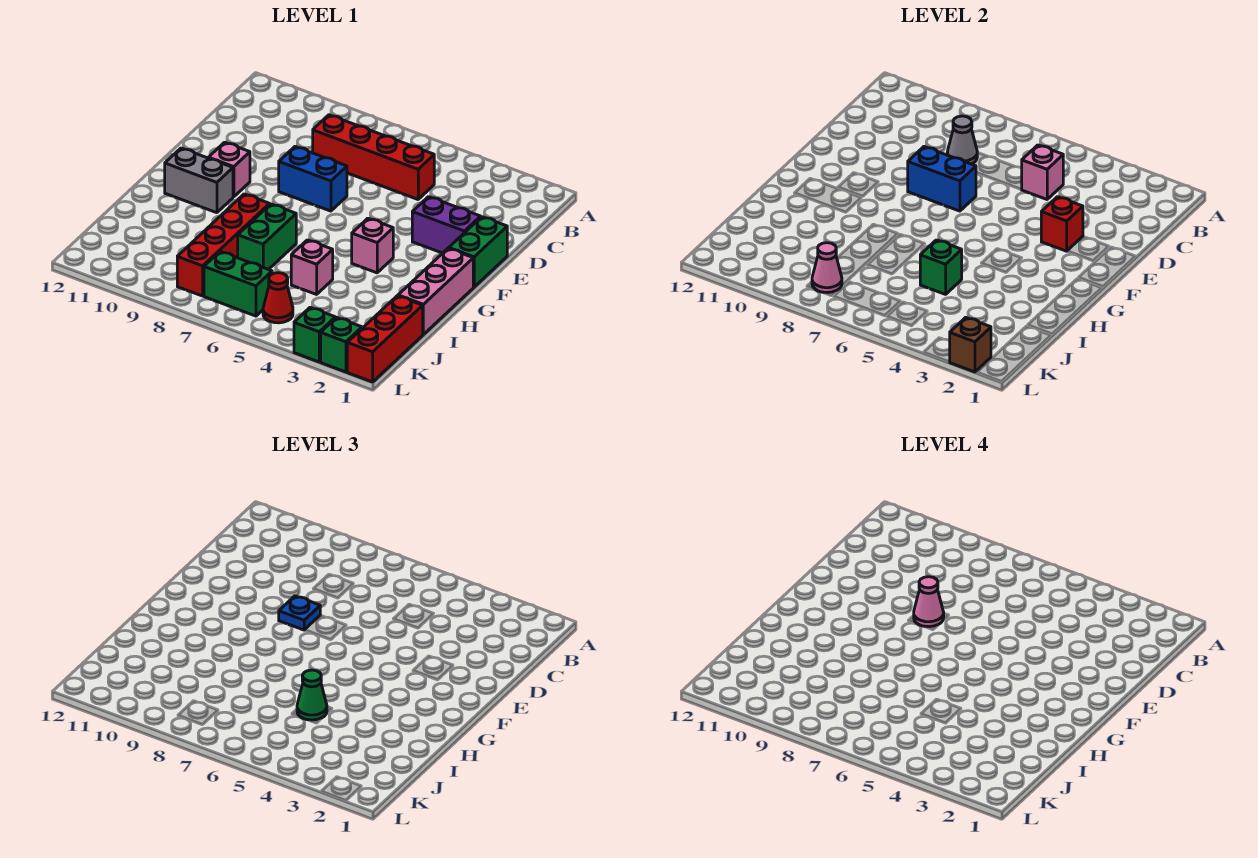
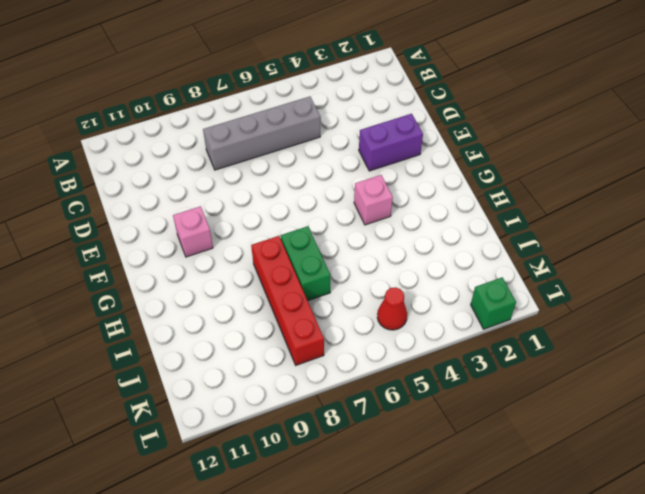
grey brick C5:C8 level 1 -> red brick C5:C8 level 1
none -> green brick E1:F1 level 1
none -> blue brick E7:E8 level 1
none -> pink brick G1:I1 level 1

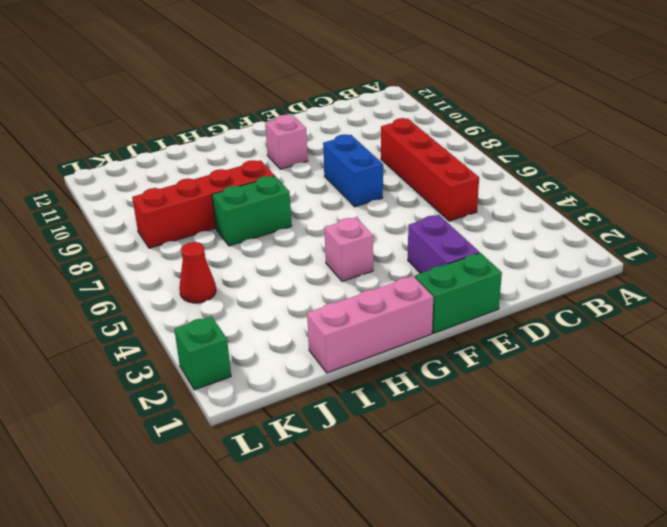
none -> grey brick G10:G11 level 1
none -> pink brick I5 level 1
none -> red brick J1:L1 level 1

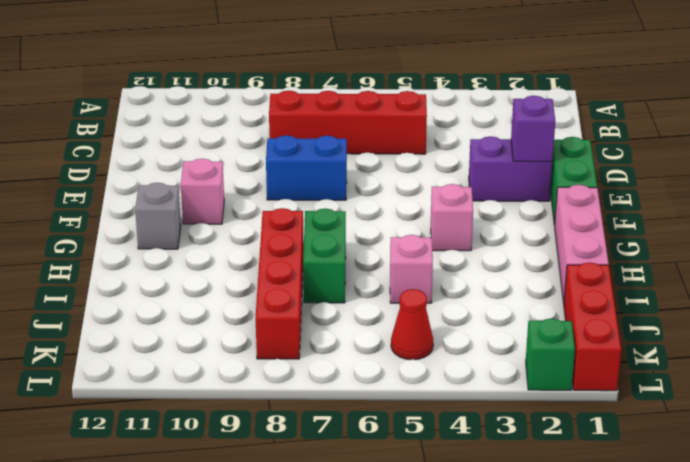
purple brick E2 level 2 -> none
grey brick G11 level 1 -> grey brick G10:G11 level 1
none -> green brick K6:K7 level 1
none -> green brick L3 level 1
none -> pink brick C5 level 2

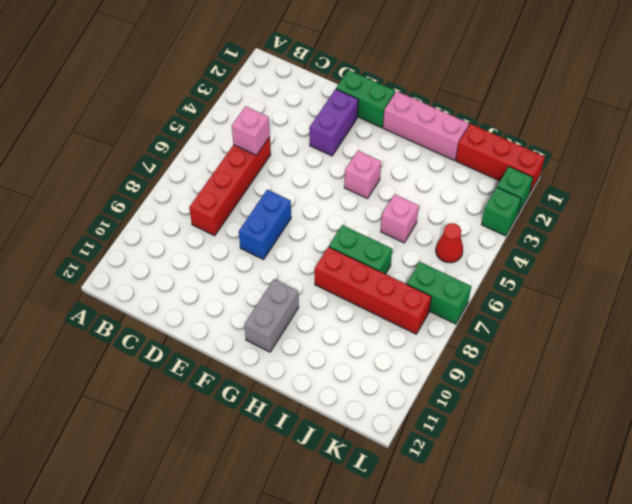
green brick K7:L7 level 1 -> green brick K6:K7 level 1
none -> pink brick F10 level 1
none -> grey cone C8 level 2
none -> red brick E3 level 2

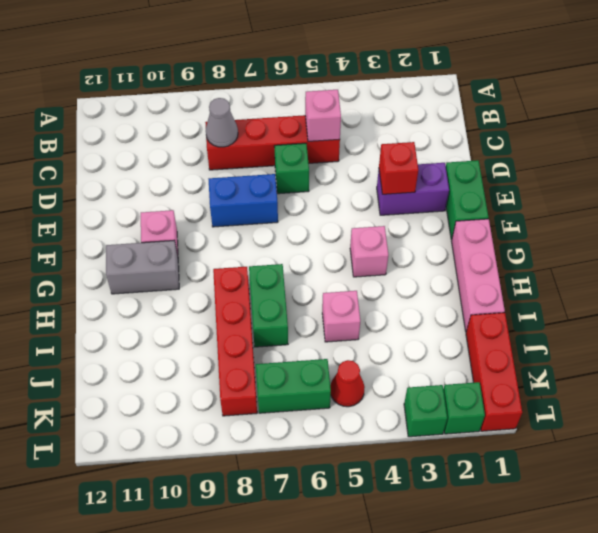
green brick D6 level 1 -> green brick I5 level 2
none -> blue brick E7:E8 level 2
none -> pink cone K8 level 2
none -> brown brick L2 level 2

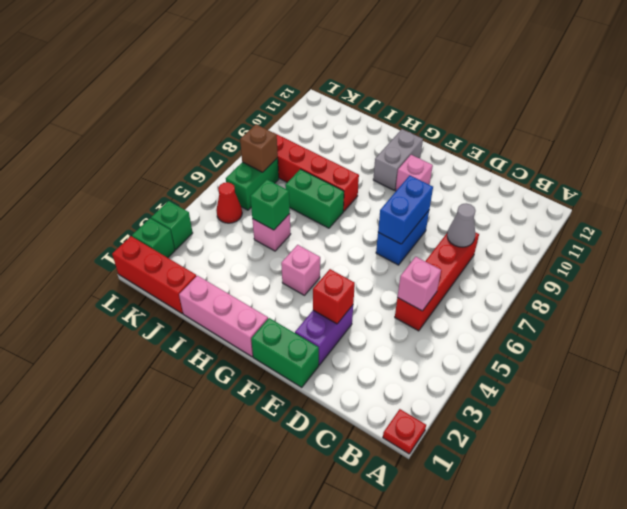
red plate A1 level 1 -> none
brown brick K7 level 2 -> brown brick L2 level 2
none -> pink cone K8 level 2
none -> blue plate E8 level 3
none -> green cone I5 level 3

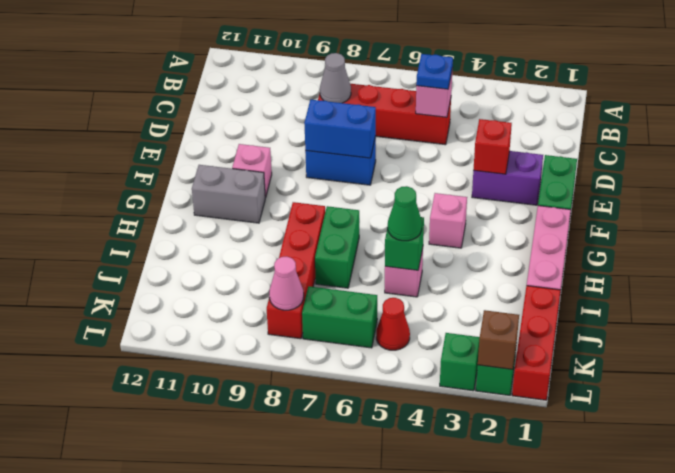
blue plate C5 level 3 -> blue plate E8 level 3
none -> pink cone E8 level 4

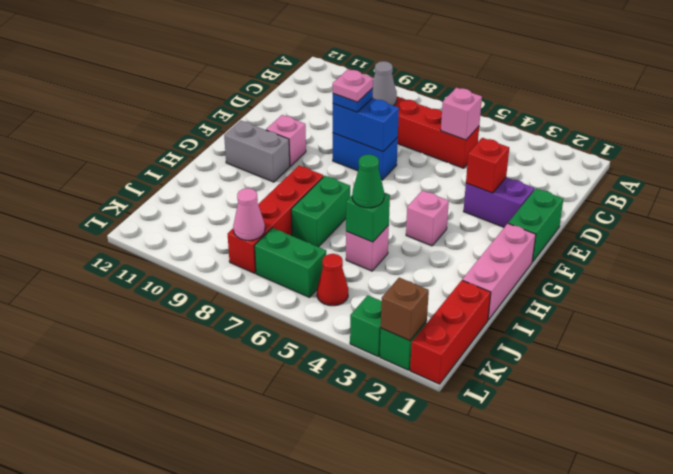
pink plate E8 level 4 -> pink cone E8 level 4

